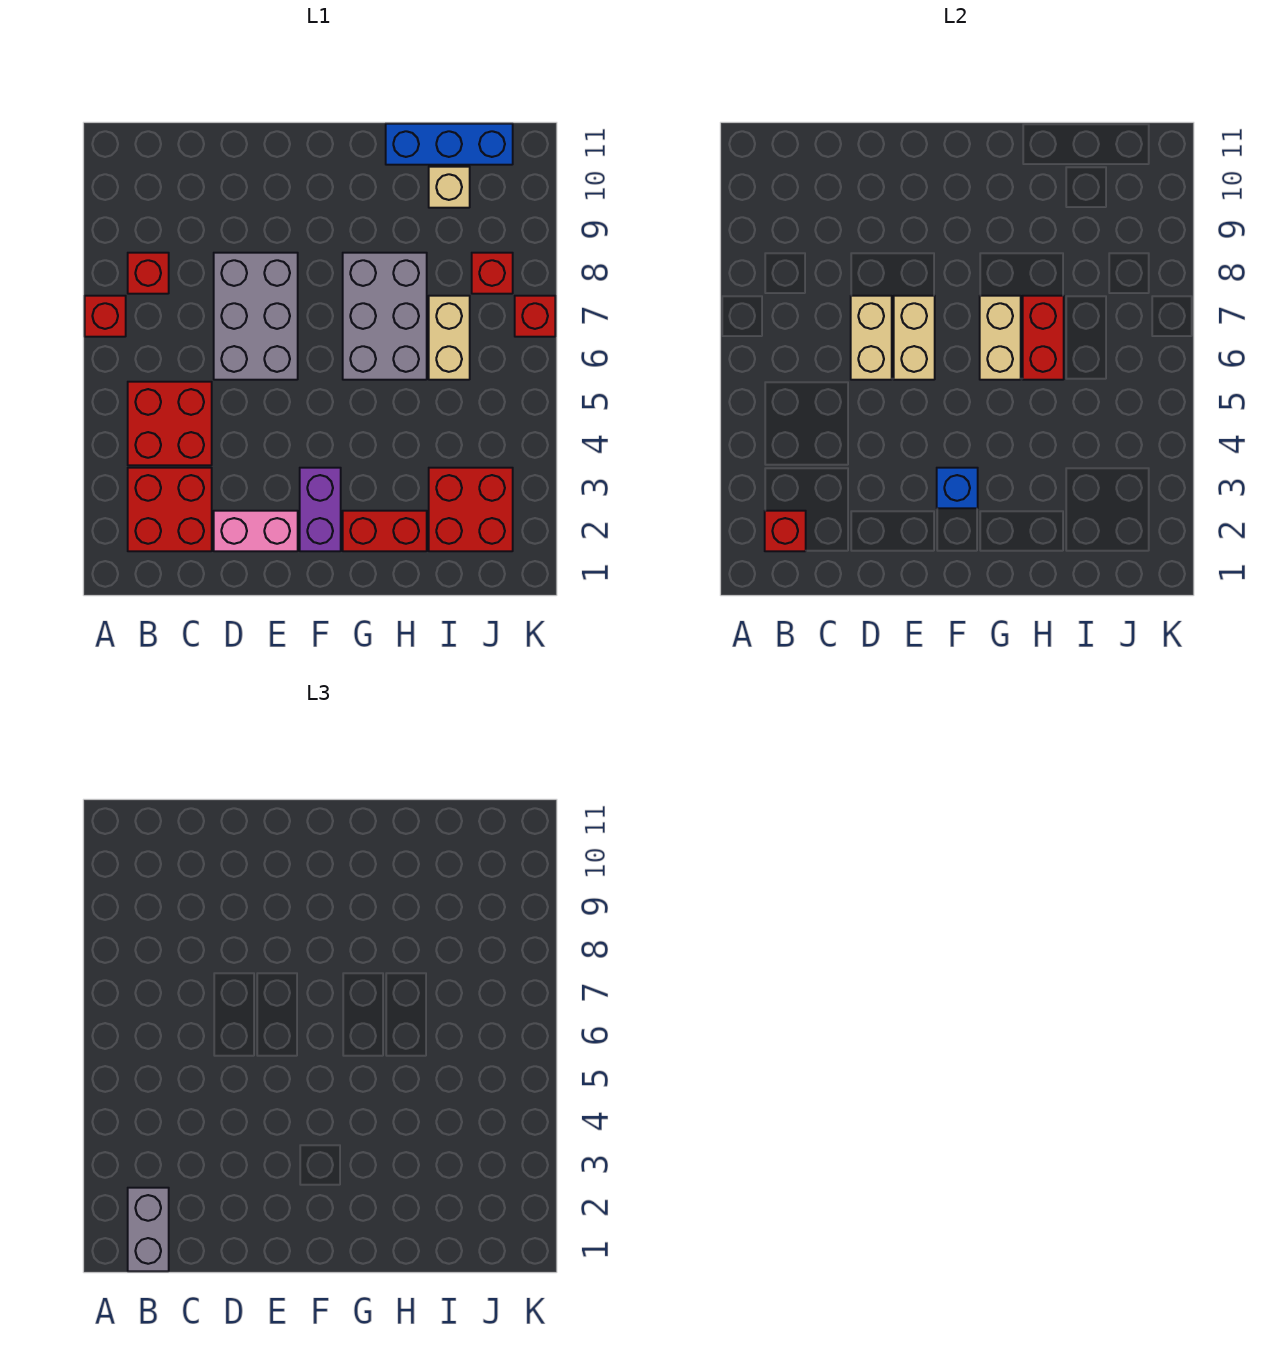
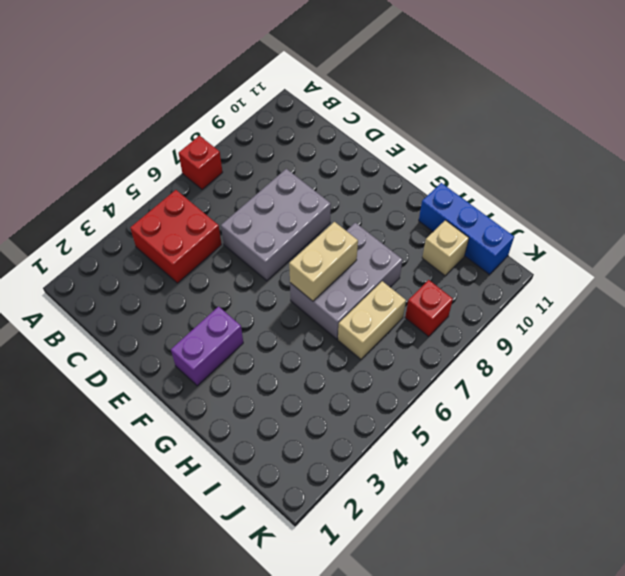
none -> red brick B2:C3 level 1
none -> red brick B8 level 1
none -> pink brick D2:E2 level 1

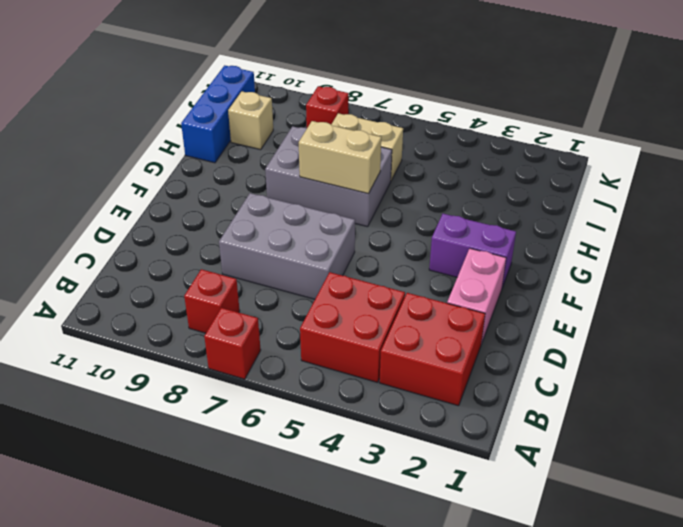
none -> red brick G2:H2 level 1
none -> red brick I2:J3 level 1
none -> red brick K7 level 1

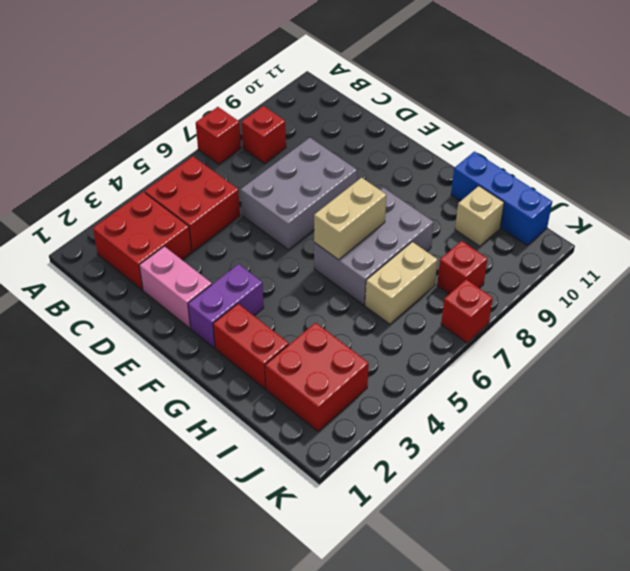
none -> red brick B2 level 2
none -> tan brick D6:D7 level 2
none -> tan brick E6:E7 level 2

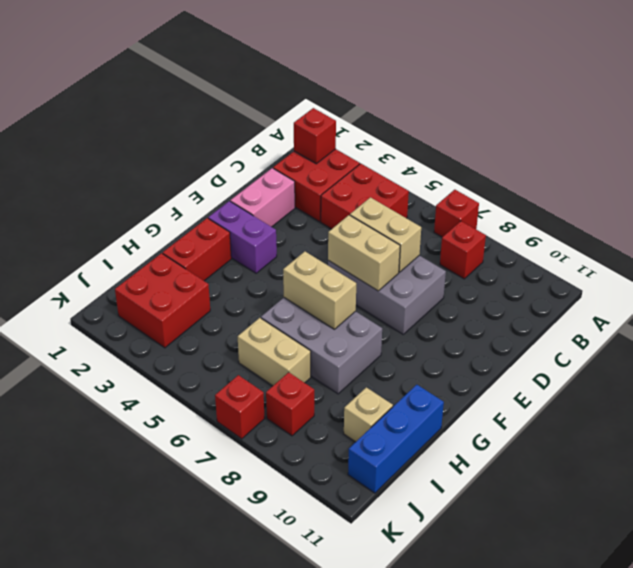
none -> blue brick F3 level 2
none -> red brick H6:H7 level 2
none -> grey brick B1:B2 level 3

